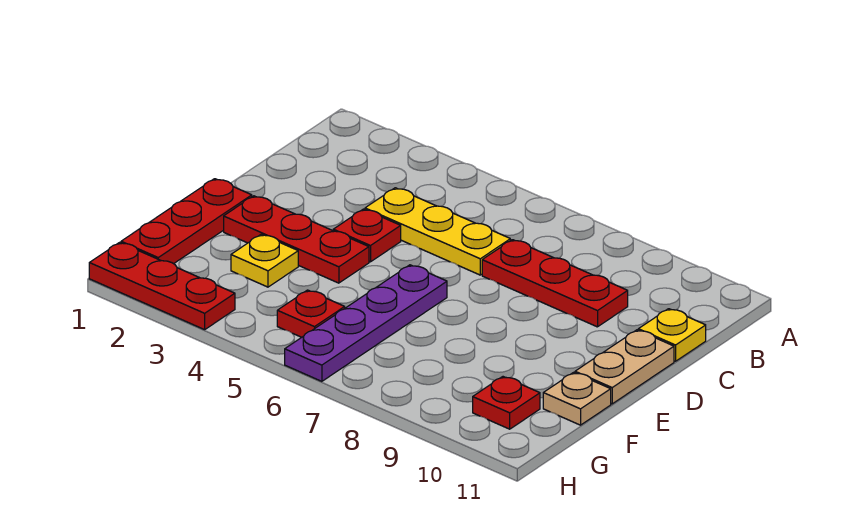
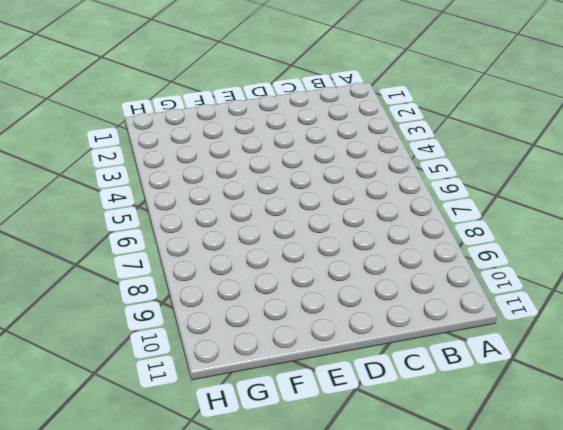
none -> yellow plate C4:C6 level 1
none -> red plate C7:C9 level 1
none -> yellow plate C11 level 1

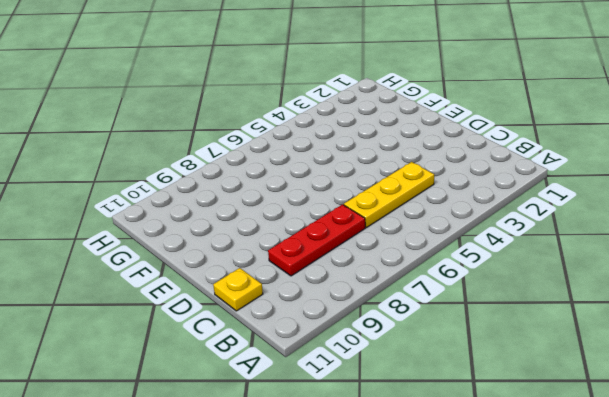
none -> red plate D4 level 1
none -> tan plate D11:E11 level 1
none -> red plate E1:G1 level 1

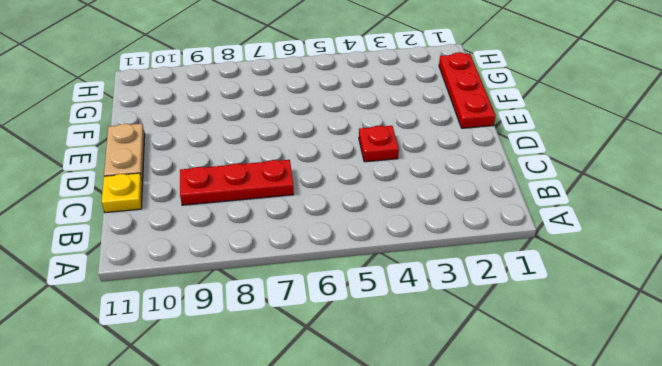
none -> yellow plate C4:C6 level 1
none -> red plate E2:E4 level 1
none -> purple plate E6:H6 level 1

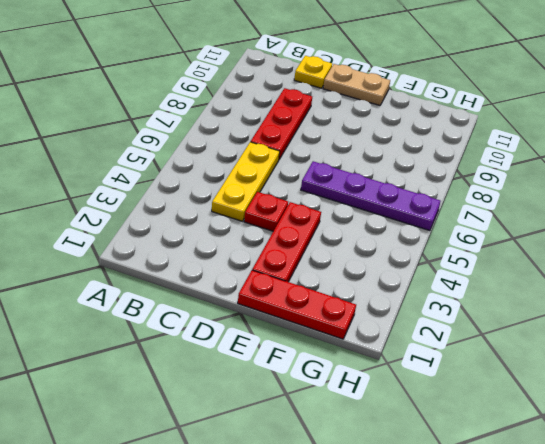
none -> yellow plate F3 level 1
none -> tan plate F11 level 1
none -> red plate G5 level 1

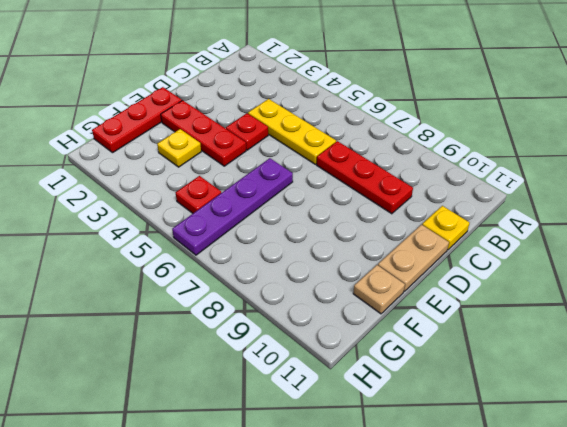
none -> red plate G10 level 1
none -> red plate H1:H3 level 1

